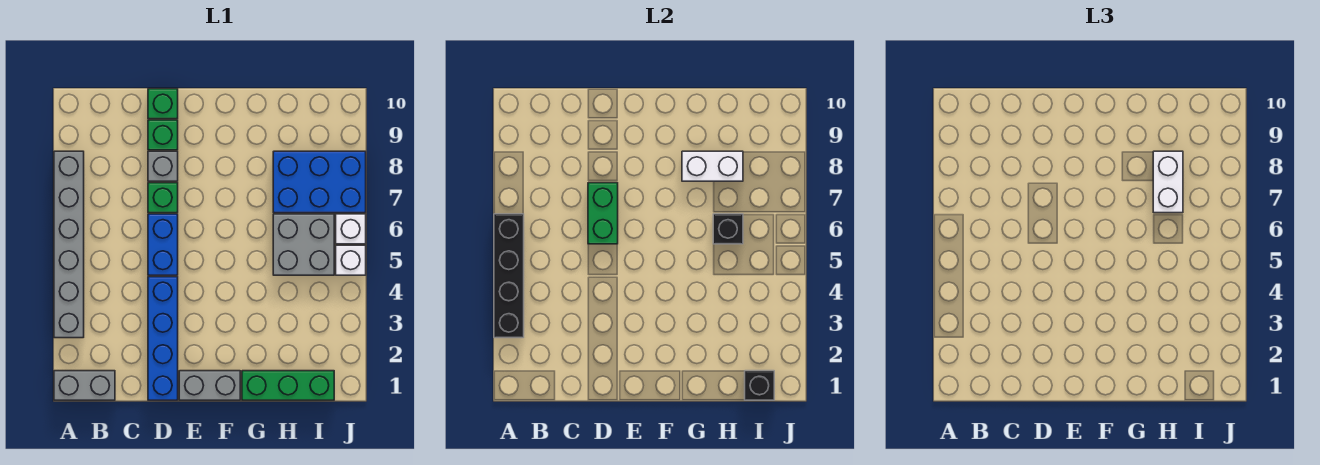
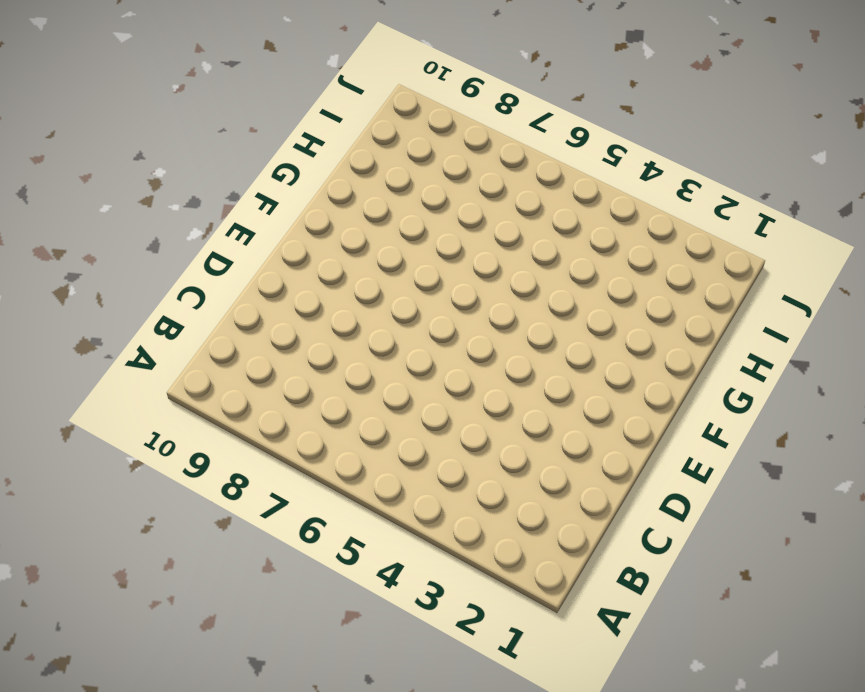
none -> grey brick A1:B1 level 1
none -> grey brick A3:A8 level 1
none -> blue brick D1:D4 level 1

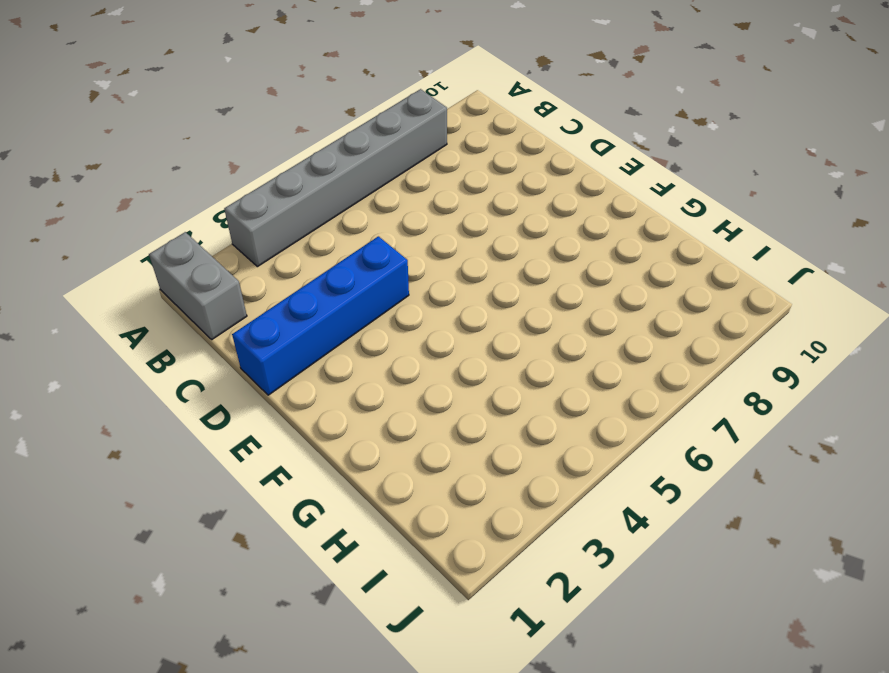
none -> blue brick D5:D6 level 1
none -> green brick D7 level 1
none -> grey brick D8 level 1

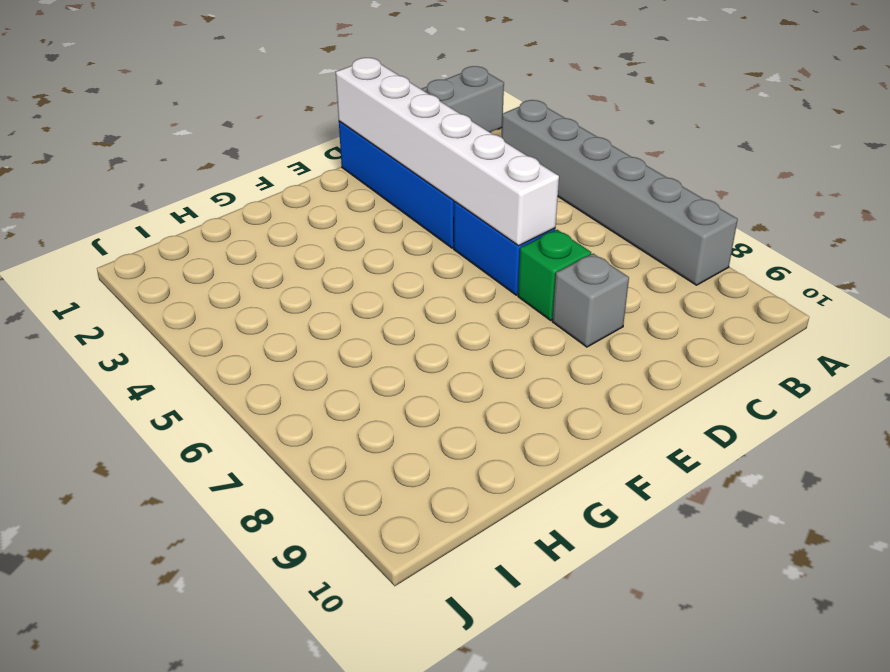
white brick D1:D6 level 2 -> green brick D6:D7 level 2
none -> green brick D9 level 1
none -> green brick D10 level 1
none -> grey brick E1:F1 level 1

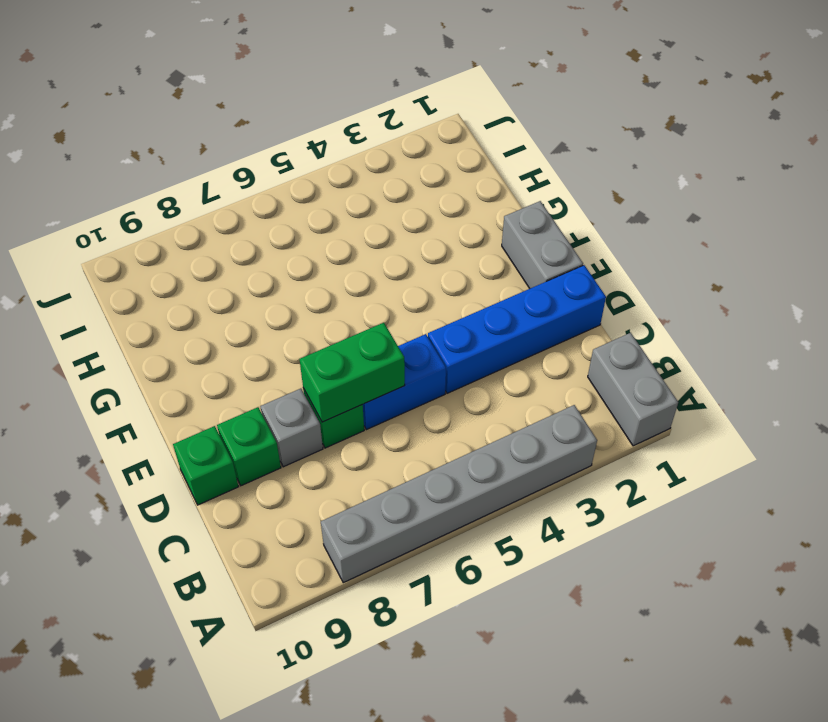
none -> green brick G1:I1 level 1
none -> grey brick H5:I6 level 1
none -> blue brick H7:J8 level 1

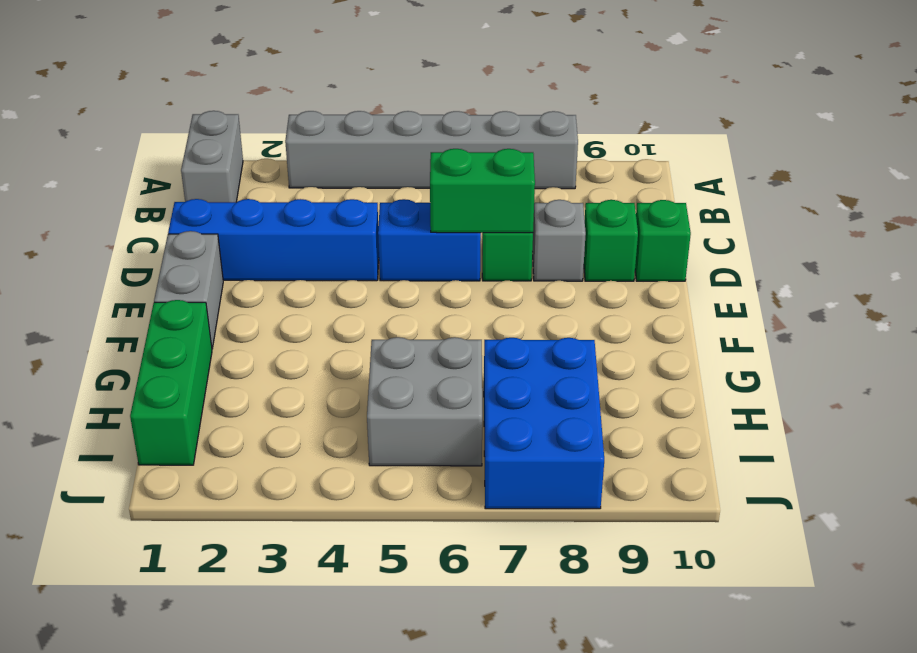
none -> white brick J5 level 1
none -> white brick J6 level 1
none -> black brick A3:A6 level 2

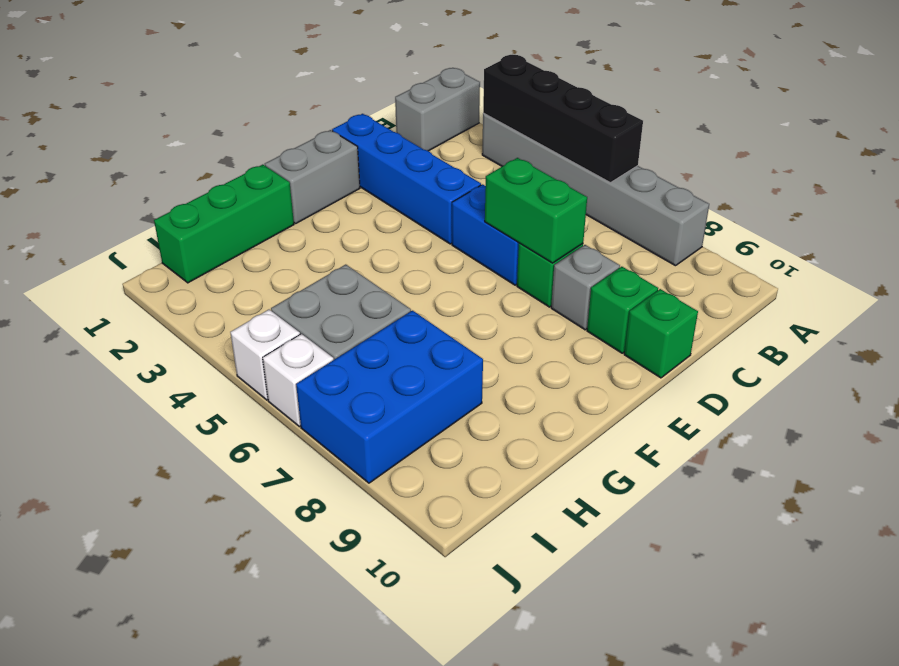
none -> white brick G8:H8 level 2
none -> black brick H6 level 2
none -> black brick I1 level 2

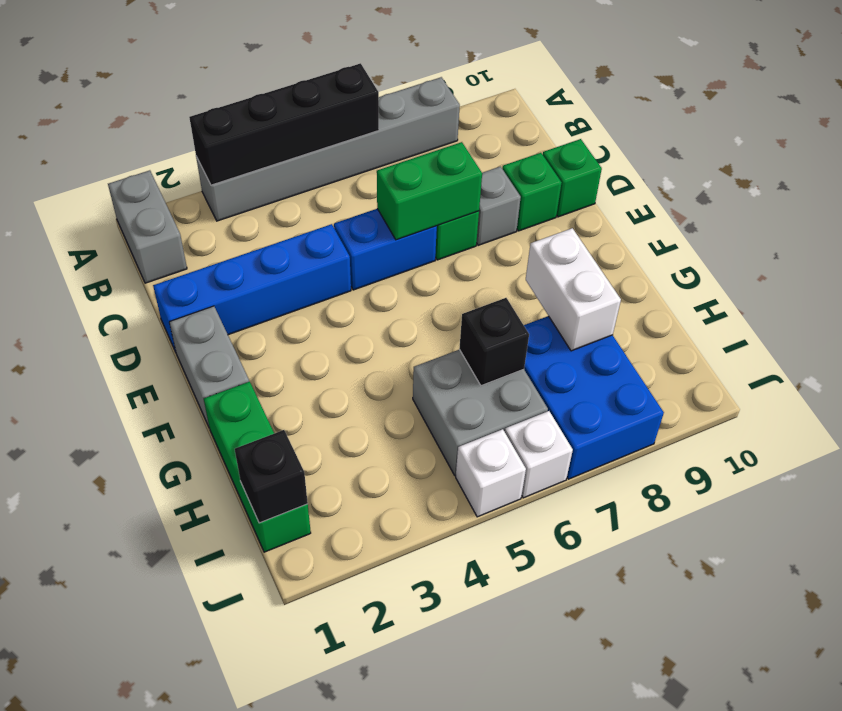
none -> white brick H7:H8 level 3

